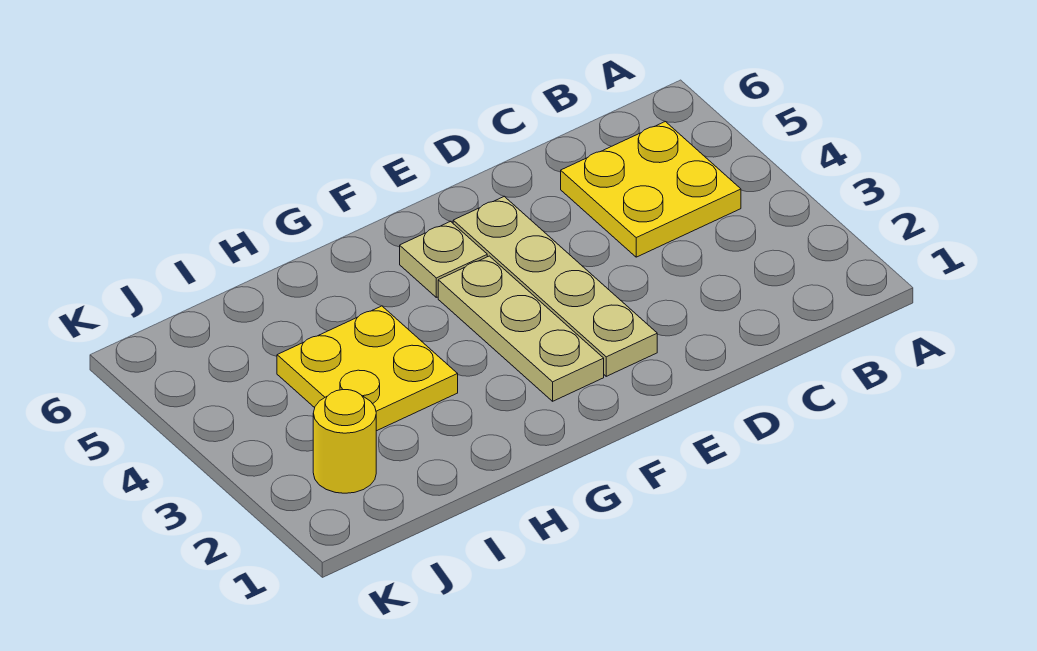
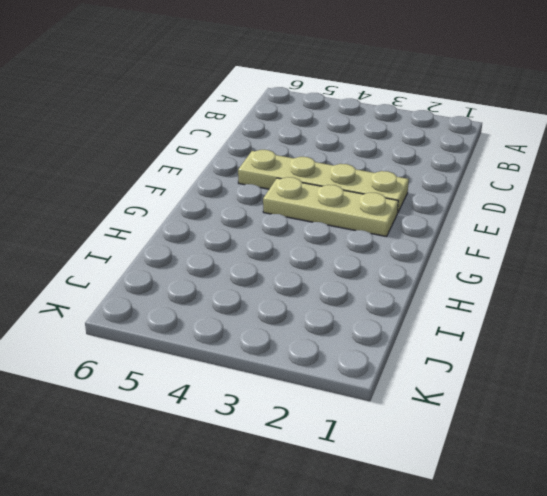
none -> yellow plate B4:C5 level 1
none -> tan plate F5 level 1

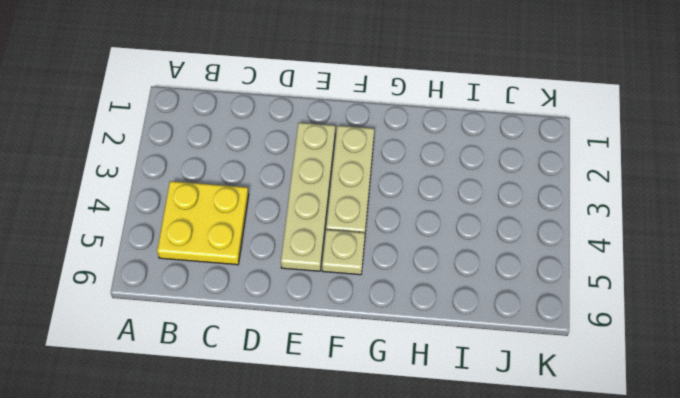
none -> yellow plate H3:I4 level 1
none -> yellow round brick J2 level 1

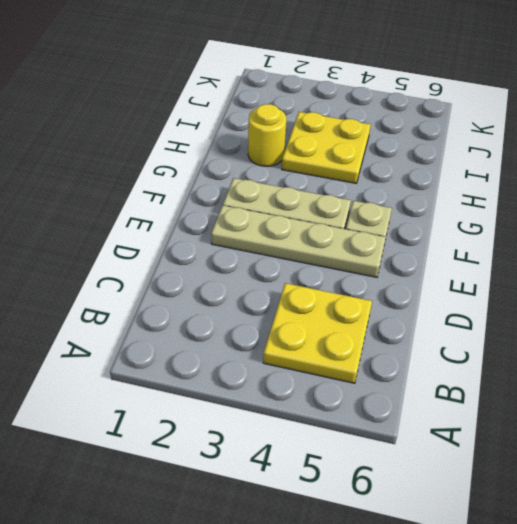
yellow round brick H2 level 1 -> yellow round brick J2 level 1

